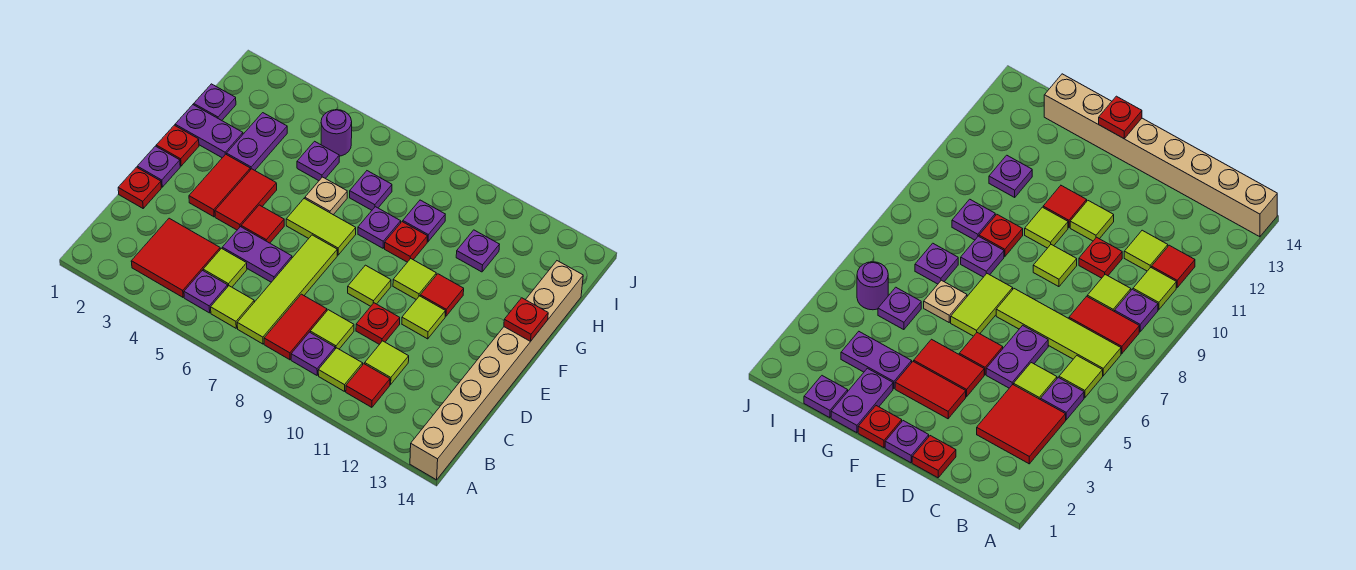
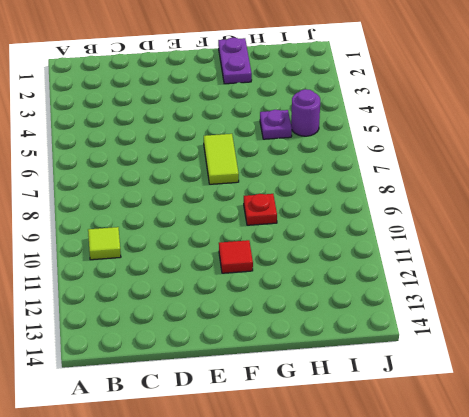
none -> tan brick A14:H14 level 1
none -> red tile B3:C4 level 1
none -> purple plate B5 level 1
none -> lime tile B6 level 1

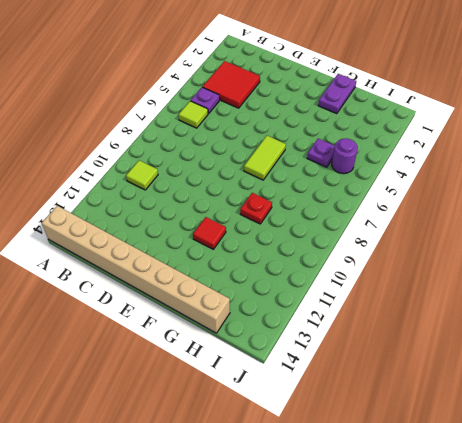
none -> lime tile B7:E7 level 1
none -> red tile B8:C8 level 1
none -> purple plate B9 level 1
none -> red tile B11 level 1

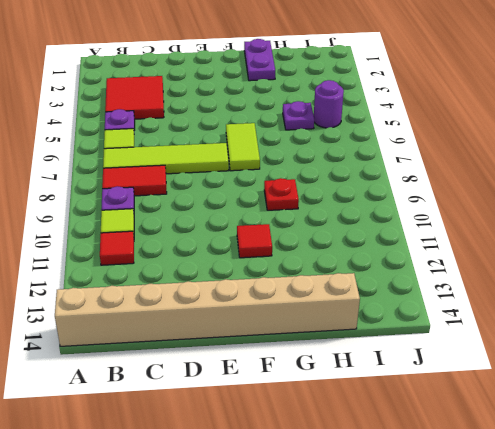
none -> lime tile C5 level 1
none -> lime tile C9 level 1
none -> lime tile C11 level 1
none -> red plate D1 level 1

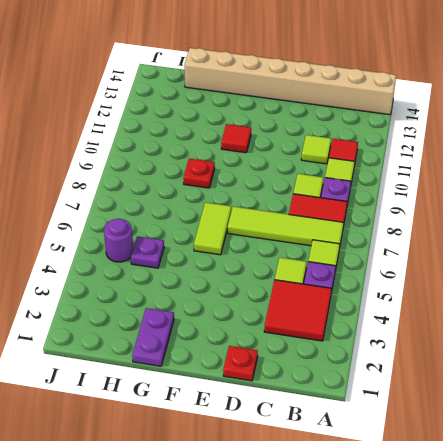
none -> purple plate D5:D6 level 1
none -> red plate D10 level 1
none -> purple plate E1 level 1
none -> red tile E3:F3 level 1

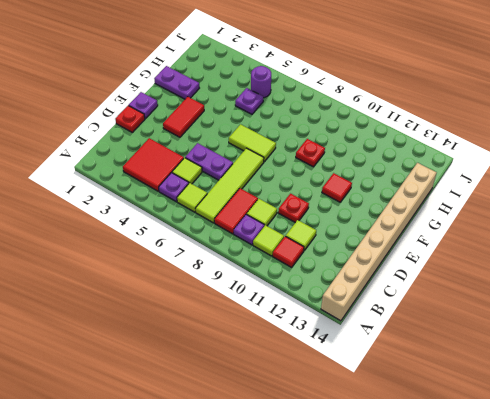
none -> red tile E4:F4 level 1
none -> red tile E5 level 1
none -> lime tile E9 level 1
none -> lime tile E11 level 1

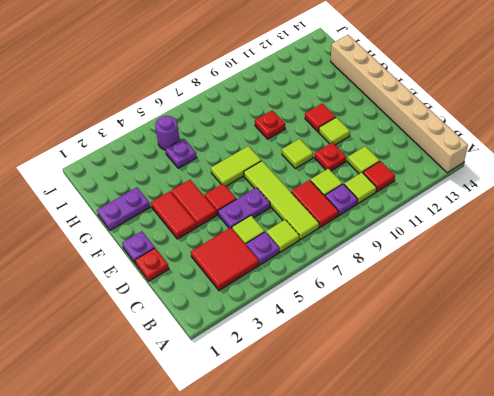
none -> red plate F1 level 1
none -> lime tile F10 level 1
none -> purple plate G3:H3 level 1
none -> tan plate G6 level 1

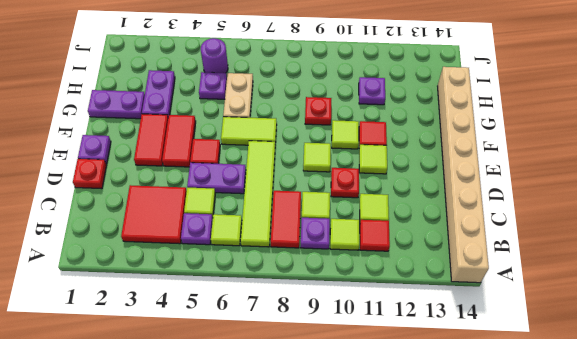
tan plate G6:H6 level 1 -> tan plate G6 level 1
none -> red plate F1 level 1
none -> purple plate G8 level 1
none -> purple plate H1 level 1
none -> purple plate H7 level 1

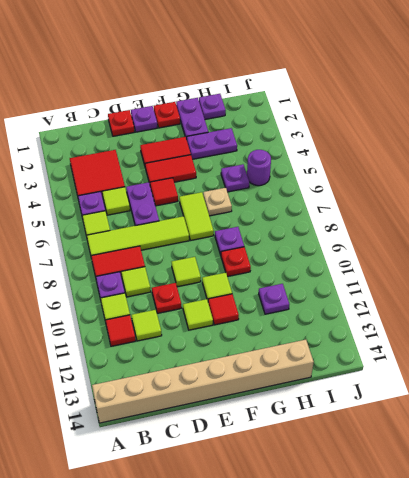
none -> purple plate H7 level 1
none -> purple plate H9 level 1
none -> red plate F14 level 2

